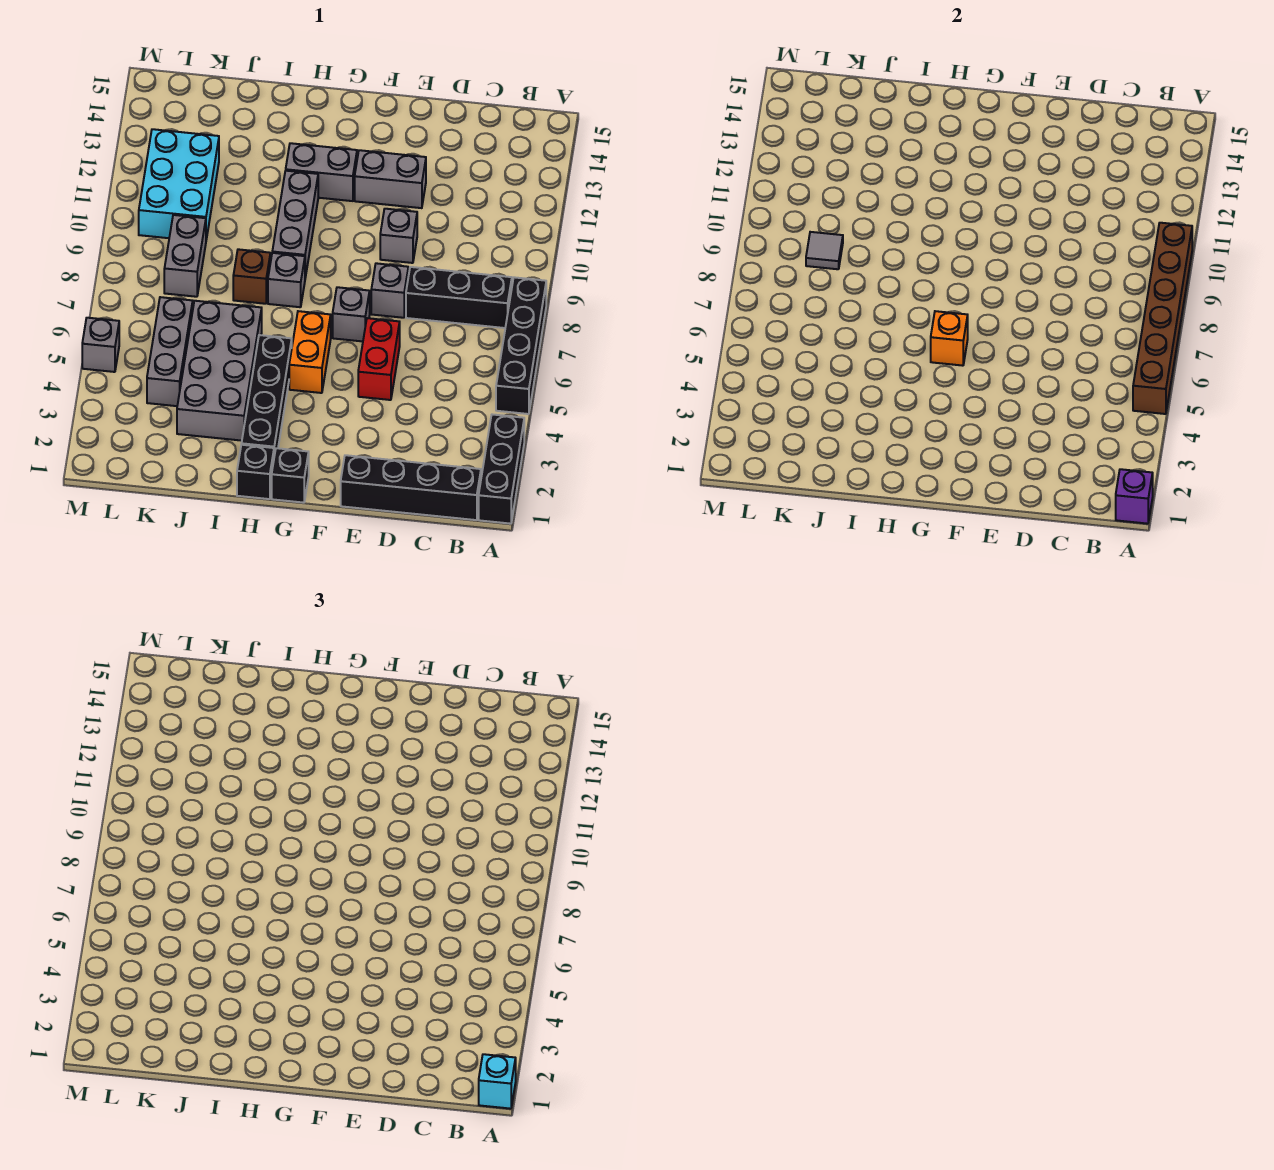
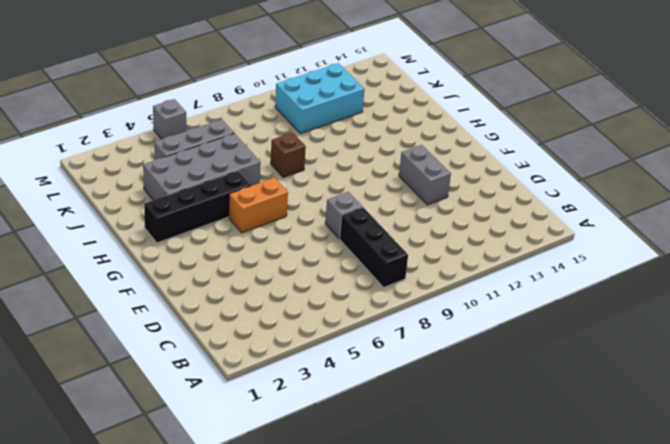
none -> black brick A1:A3 level 1
none -> black brick A5:A8 level 1
none -> black brick B1:E1 level 1

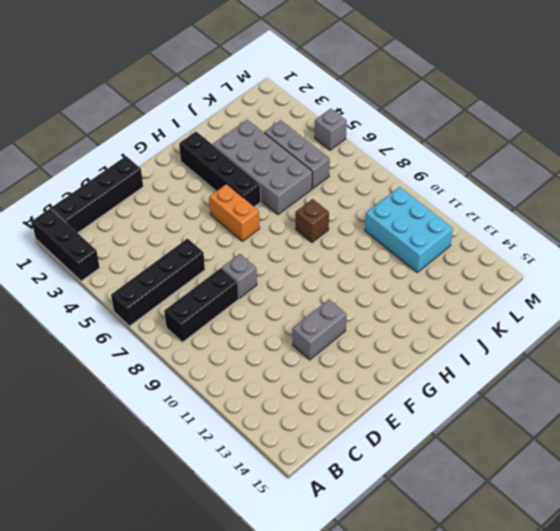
black brick A6:D6 level 1 -> black brick A5:A8 level 1
none -> red brick E5:E6 level 1
none -> grey brick E10 level 1
none -> grey brick F7 level 1

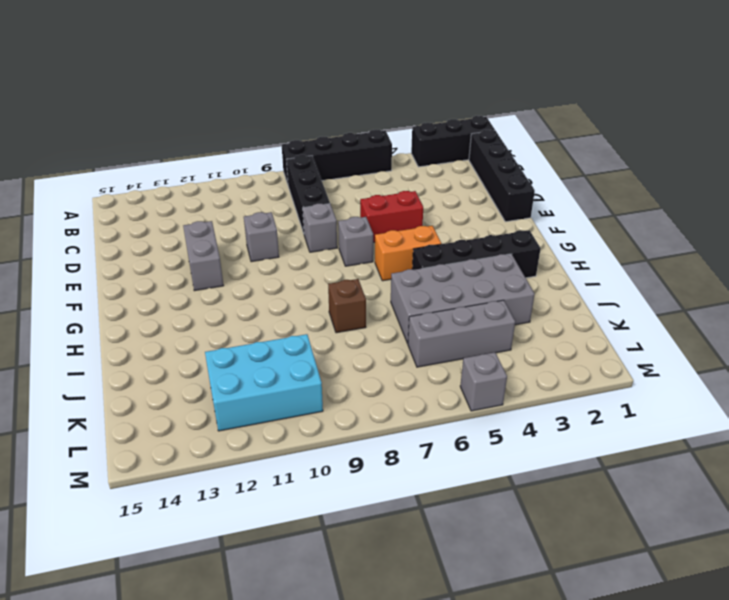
none -> black brick G1 level 1
none -> grey brick G12:H12 level 1
none -> black brick H1 level 1

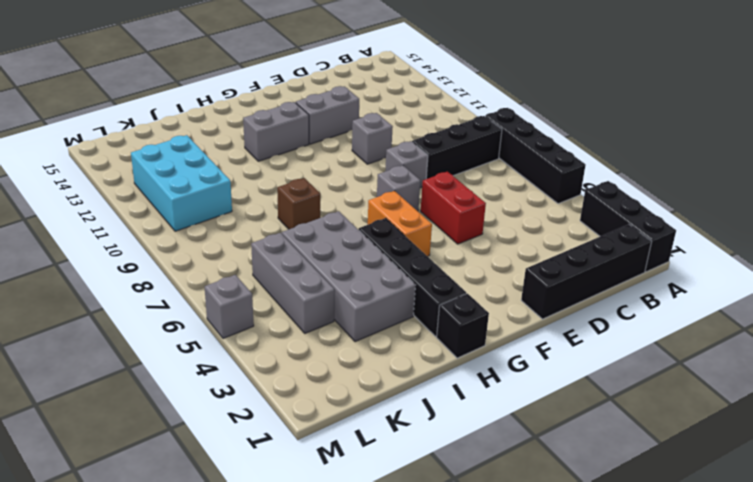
none -> black brick G1 level 1
none -> grey brick H8 level 1
none -> grey brick H9:H11 level 1

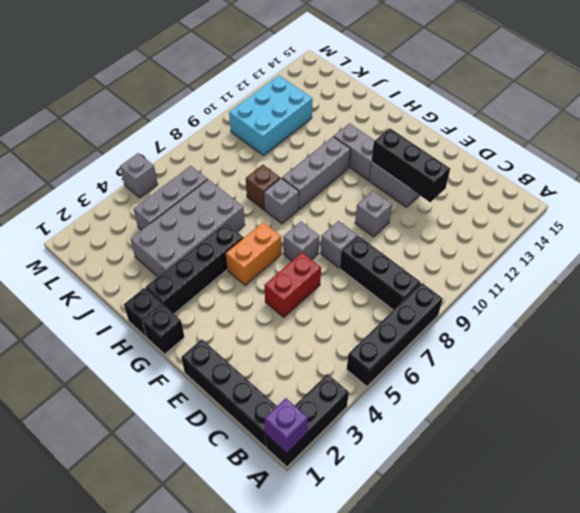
black brick D12:F12 level 2 -> none
none -> grey brick K8:K9 level 1
none -> brown brick A5:A10 level 2
none -> orange brick G6 level 2

